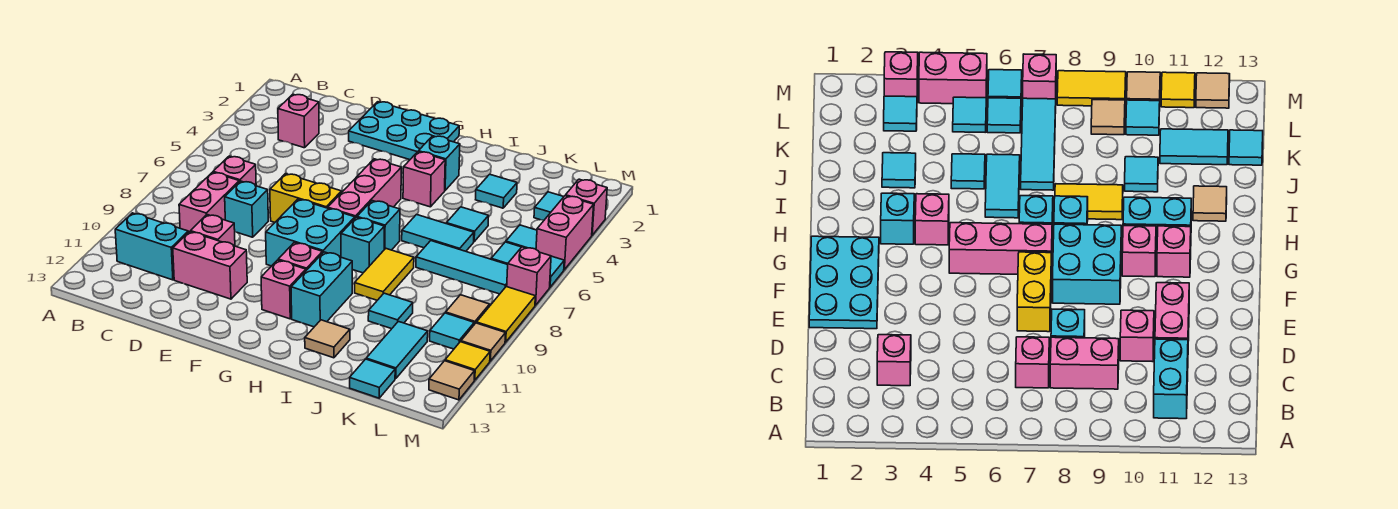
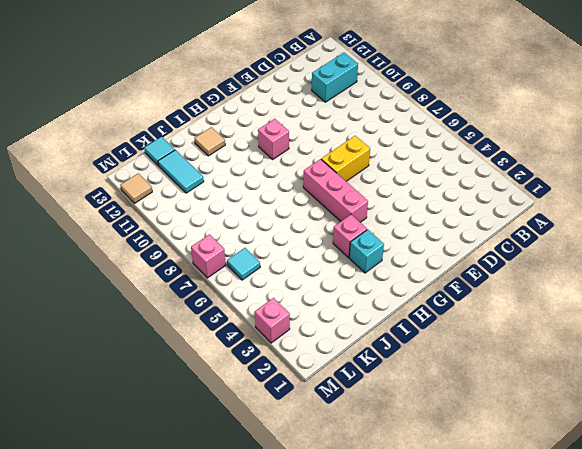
none -> pink brick C3 level 1
none -> pink brick C7 level 1
none -> pink brick C8:C9 level 1
none -> cyan brick D8 level 1

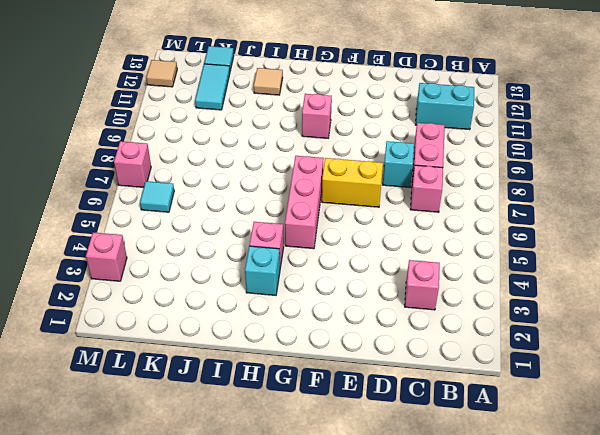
none -> pink brick D10 level 1
none -> pink brick D11:E11 level 1
none -> cyan plate E1:G2 level 1
none -> cyan brick F8:G9 level 1

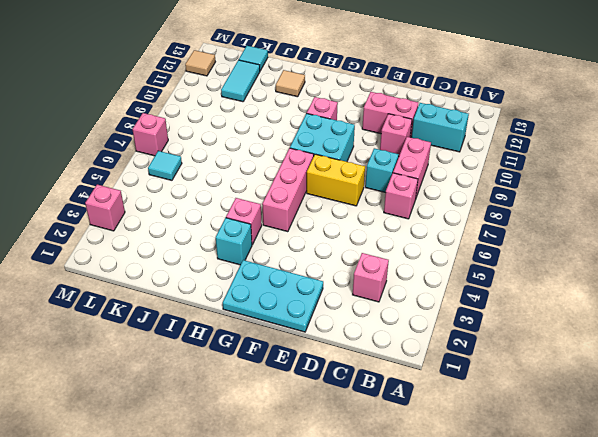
none -> pink brick G11 level 1
none -> cyan brick H7 level 1
none -> cyan brick H8 level 1
none -> cyan brick H10:H11 level 1

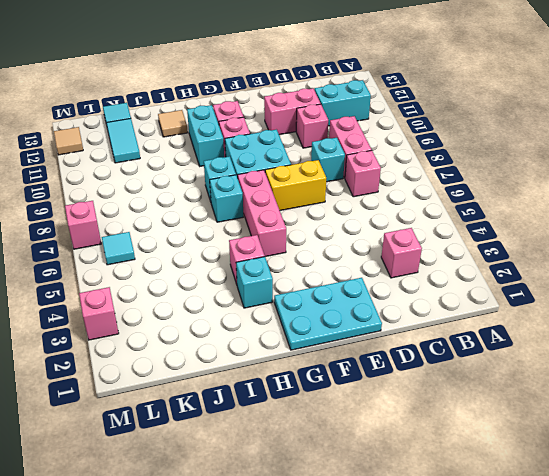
none -> cyan tile I6:J6 level 1
none -> yellow tile I8:I9 level 1
none -> cyan tile J3 level 1
none -> cyan tile J5 level 1

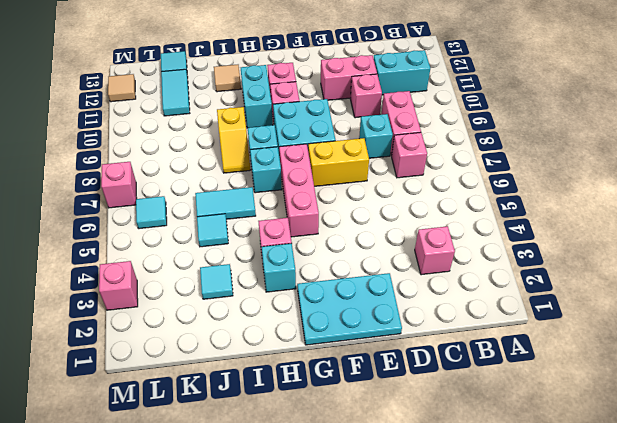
yellow slope I8:I9 level 1 top 9 -> yellow tile I8:I9 level 1
none -> cyan tile J7:L7 level 1
none -> cyan tile J10 level 1
none -> cyan tile L3 level 1
none -> cyan tile L5 level 1

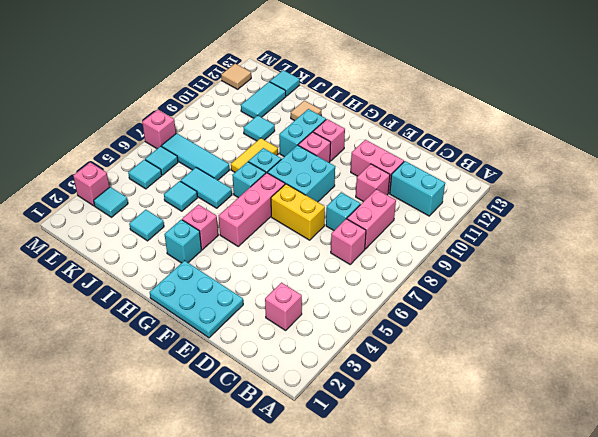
none -> tan tile L9 level 1
none -> cyan tile L10 level 1
none -> pink brick M4:M5 level 1
none -> cyan tile M6 level 1

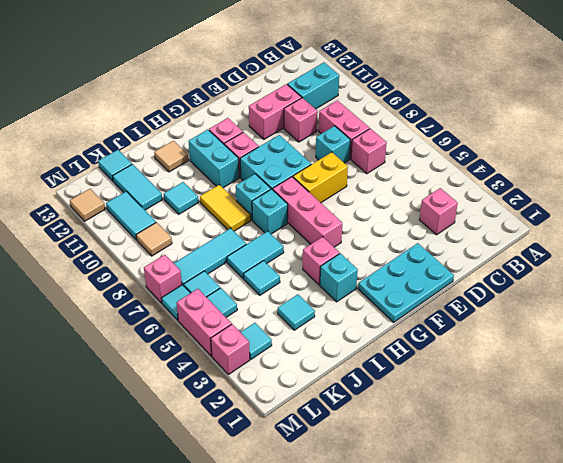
cyan tile L10:L11 level 1 -> cyan tile L10 level 1
none -> yellow tile M8:M9 level 1
none -> tan tile M10 level 1
none -> yellow tile M11 level 1

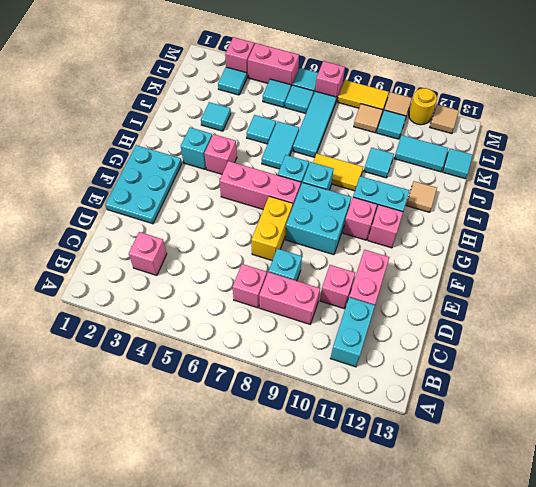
yellow round brick M11 level 1 -> yellow tile M11 level 1

